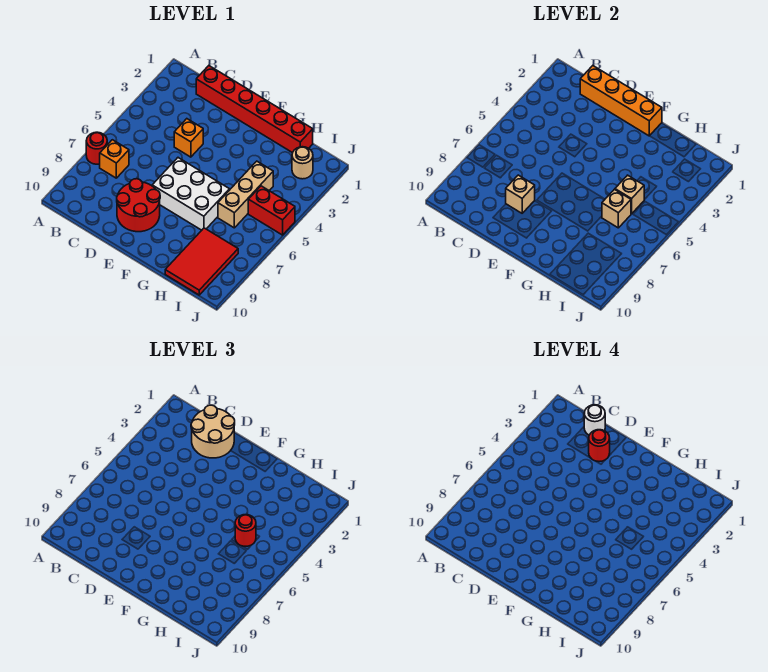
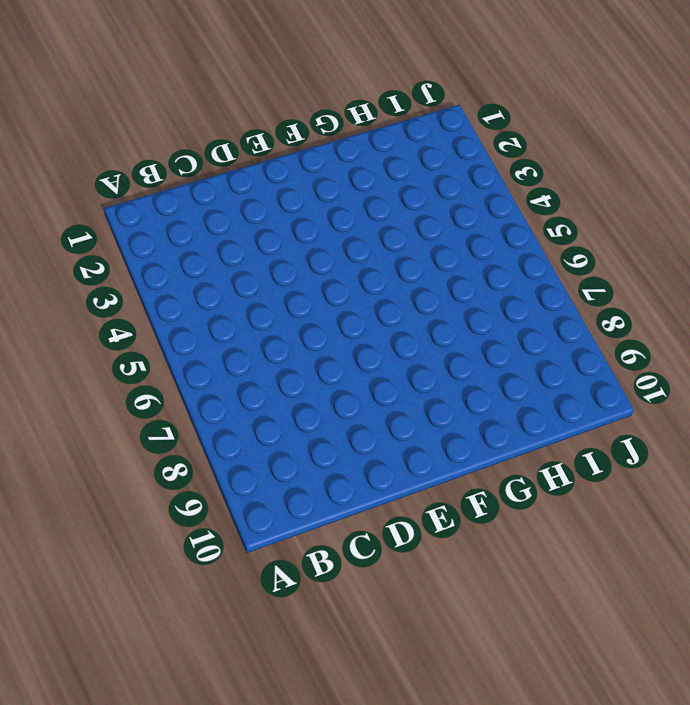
none -> red round brick A7 level 1
none -> orange brick B7 level 1
none -> red brick C1:H1 level 1

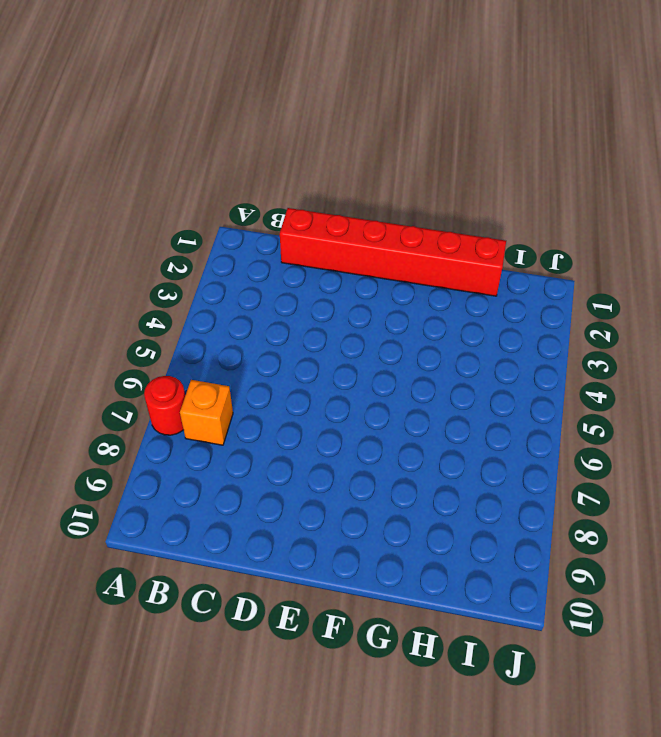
none -> orange brick D4 level 1
none -> red round brick D8:E9 level 1
none -> white brick E6:G7 level 1

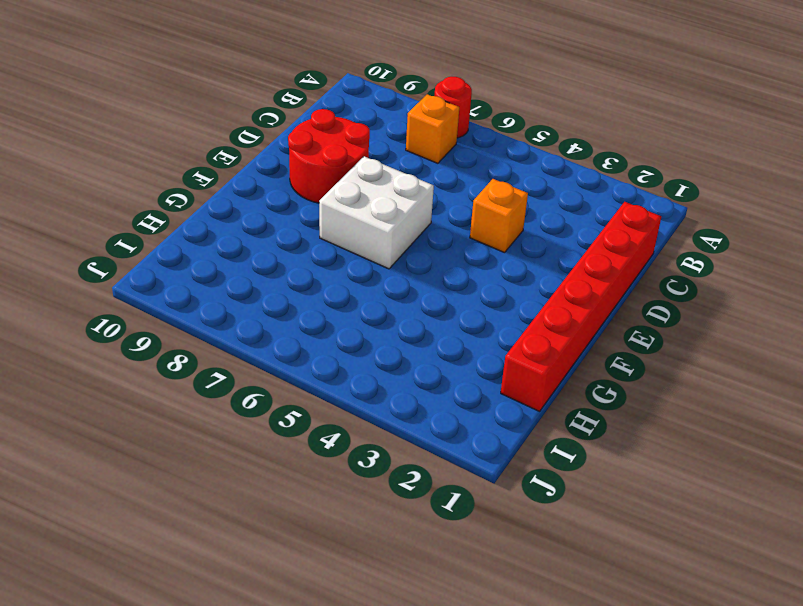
white brick E6:F7 level 1 -> white brick E6:G7 level 1
none -> tan brick H4:H6 level 1
none -> red tile H8:I10 level 1
none -> tan round brick I2 level 1

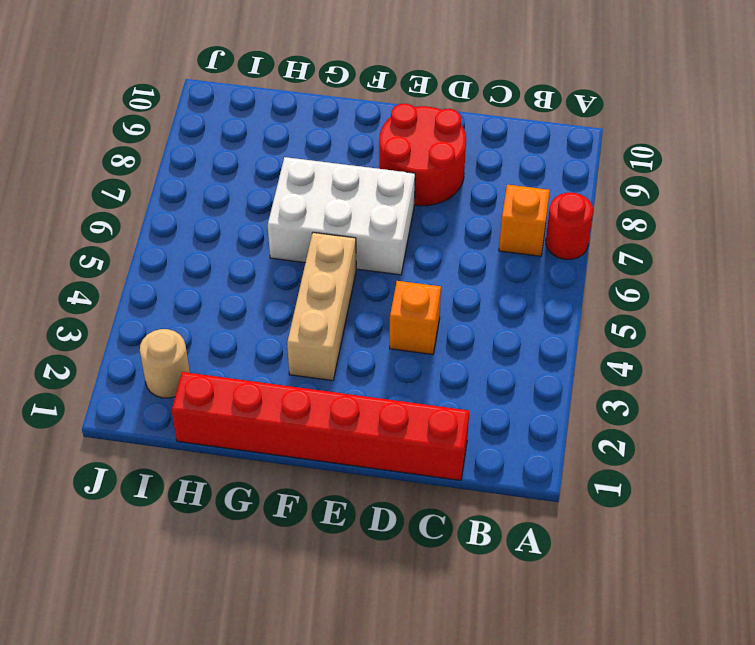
tan brick F3:F5 level 1 -> tan brick H4:H6 level 1
none -> red tile H8:I10 level 1
none -> red brick I5:J5 level 1
none -> orange brick C1:F1 level 2

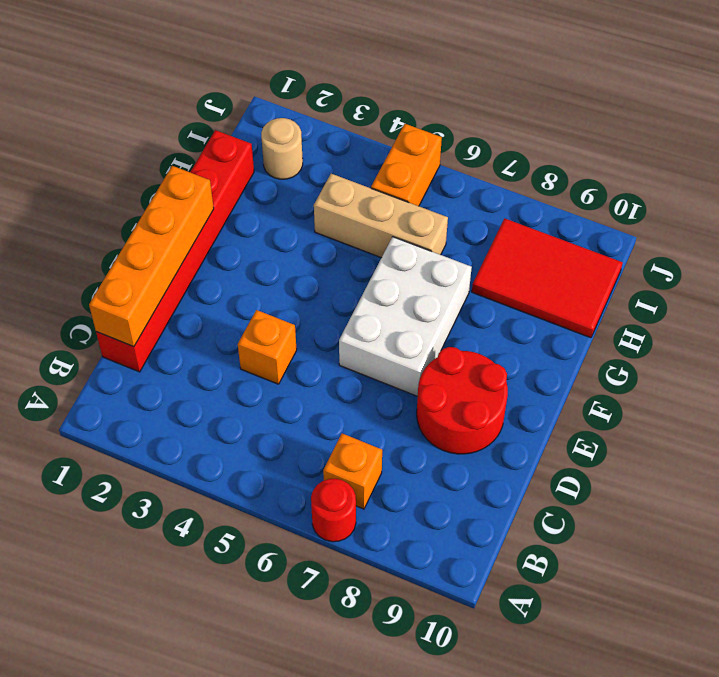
orange brick I5:J5 level 1 -> red brick I5:J5 level 1
none -> tan brick D8 level 2
none -> tan brick H5 level 2
none -> tan brick H6 level 2

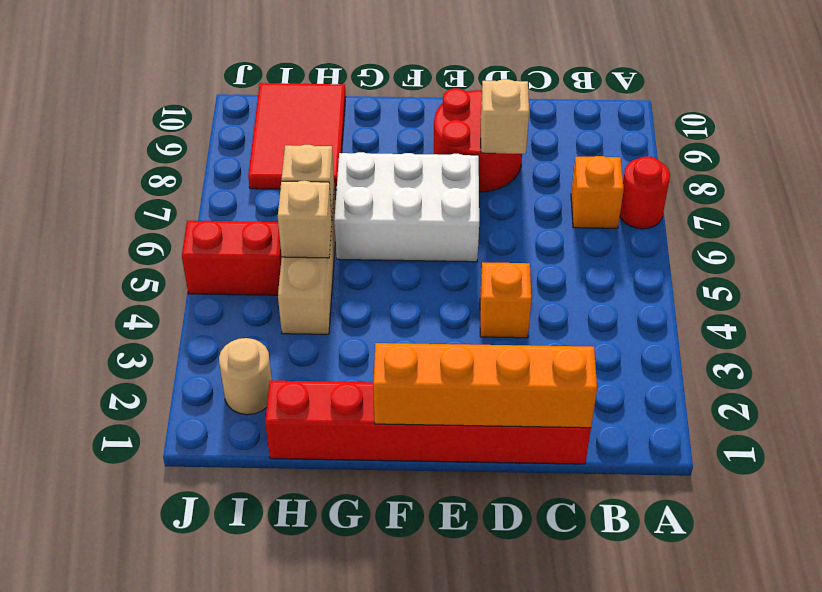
none -> tan round brick C1:D2 level 3
none -> red round brick H5 level 3
none -> white round brick C1 level 4

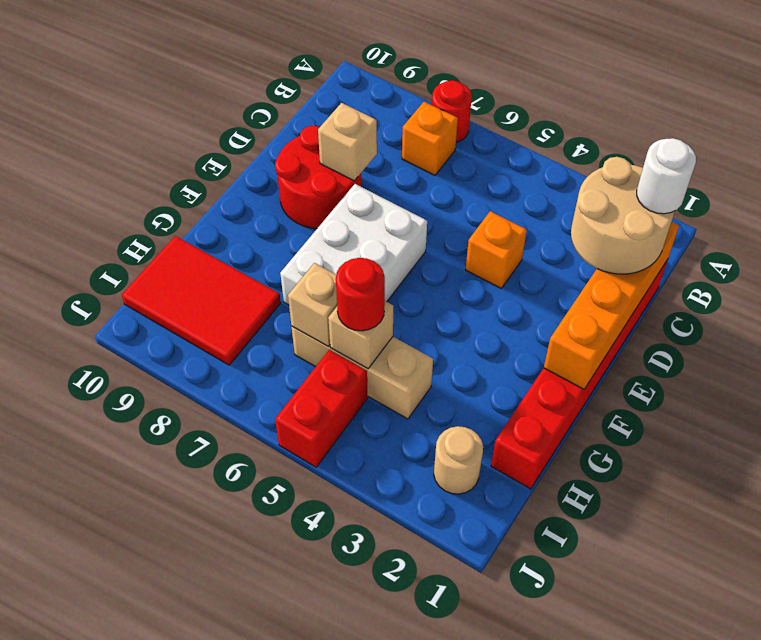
none -> red round brick D2 level 4

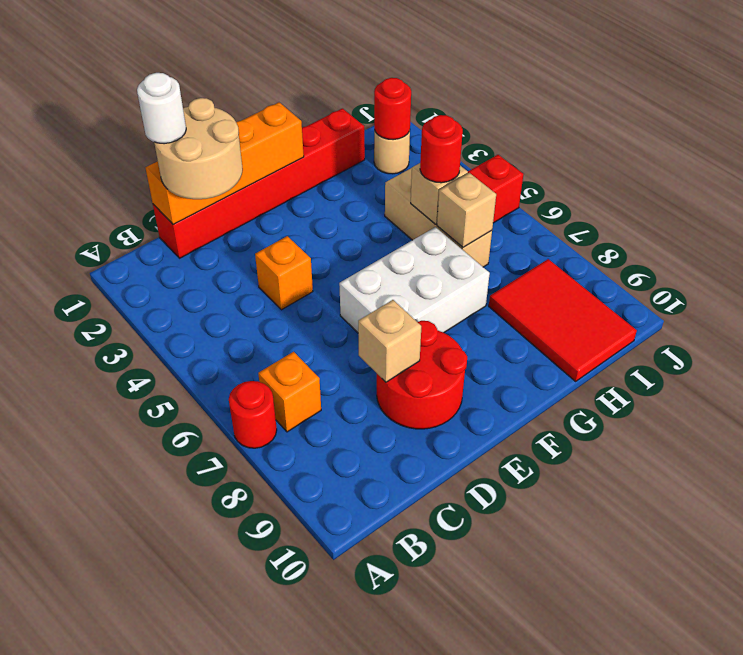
red round brick I2 level 2 -> red round brick D2 level 4

